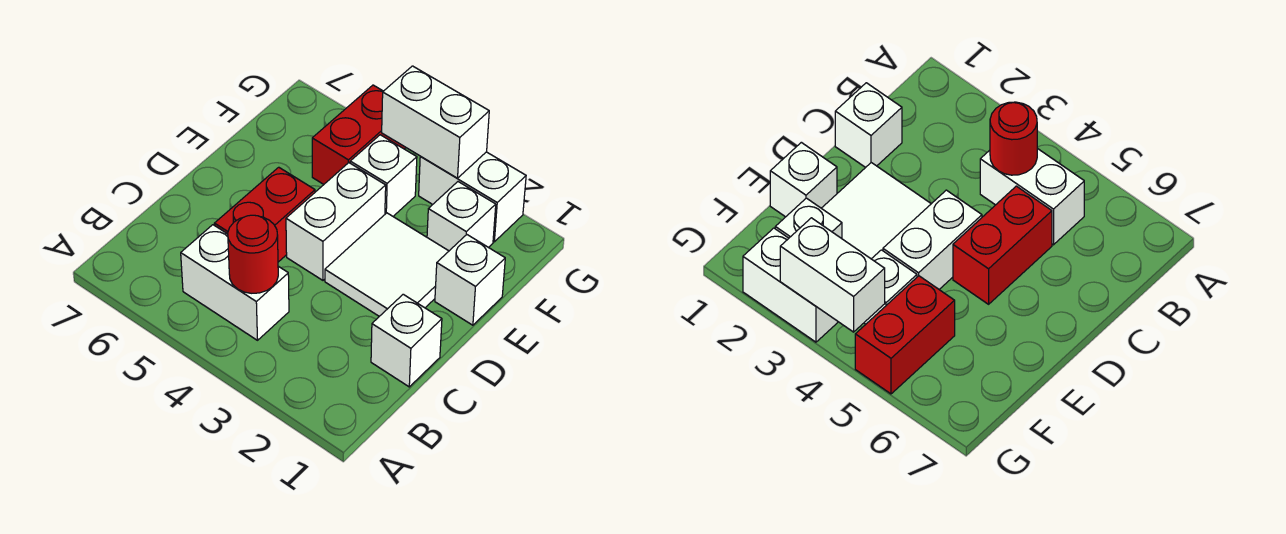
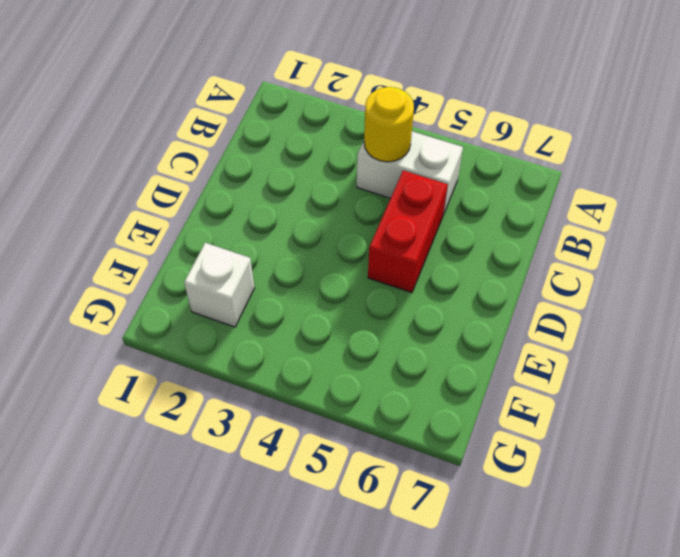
yellow round brick B4 level 2 -> red round brick B4 level 2
none -> white brick C1 level 1
none -> white tile D2:E3 level 1
none -> white brick D4:E4 level 1

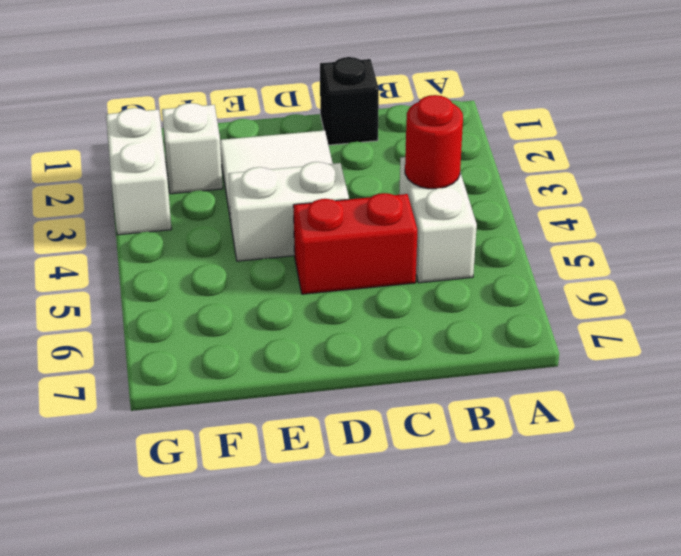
black brick C1 level 1 -> white brick C1 level 1
none -> white brick E1 level 1
none -> white brick F4 level 1
none -> red brick F5:G5 level 1

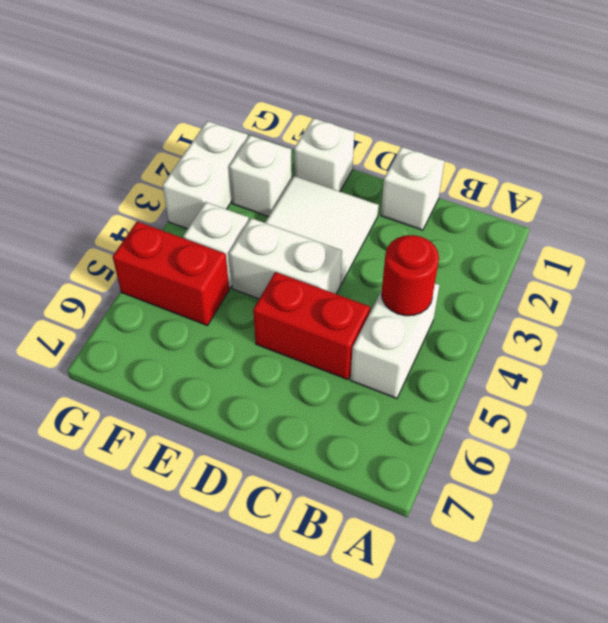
none -> white brick G3:G4 level 2

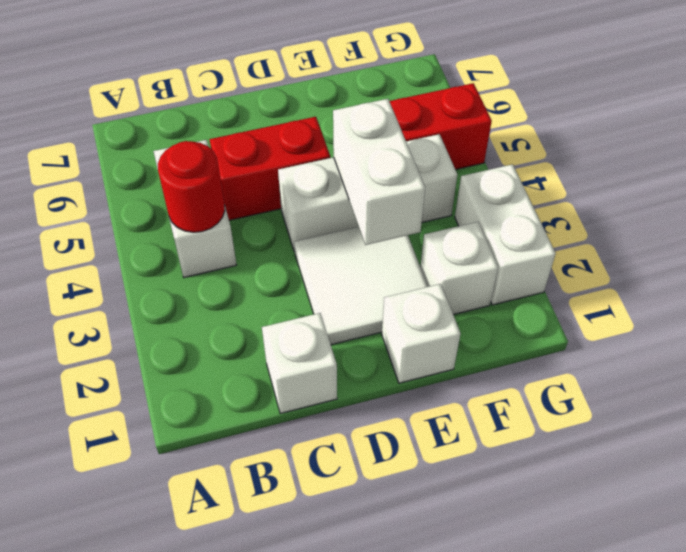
white brick E3:E4 level 2 -> white brick G3:G4 level 2

